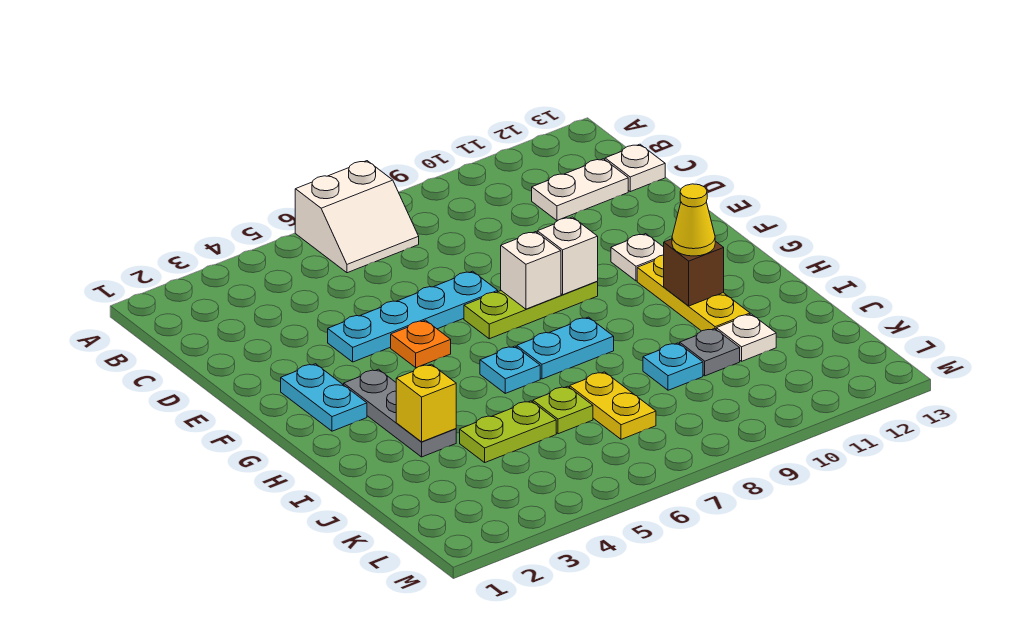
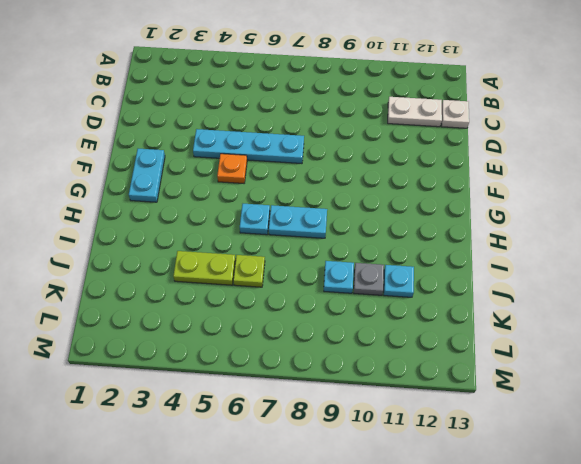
cyan plate J11 level 1 -> white plate J11 level 1
none -> white slope A6:B7 level 1 top A
none -> lime plate F7:F9 level 1
none -> white plate F11 level 1

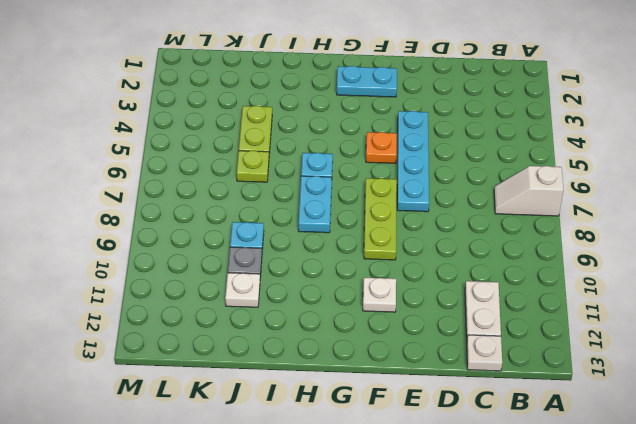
white slope A7:B7 level 1 top A -> white slope A6:B7 level 1 top A
none -> grey plate G3:I3 level 1
none -> yellow plate G11:I11 level 1
none -> yellow plate J7:K7 level 1

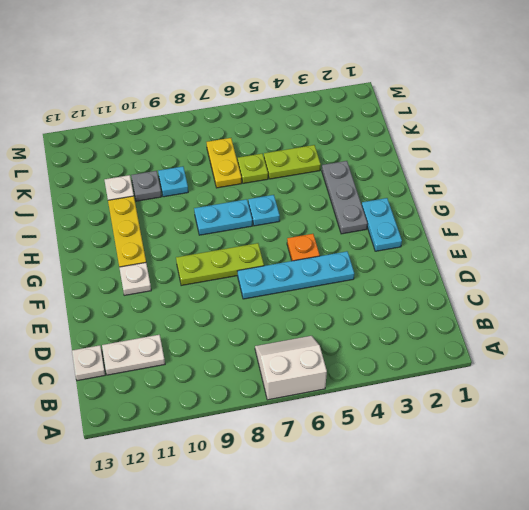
none -> white brick F8 level 2
none -> white brick F9 level 2
none -> brown brick H11 level 2

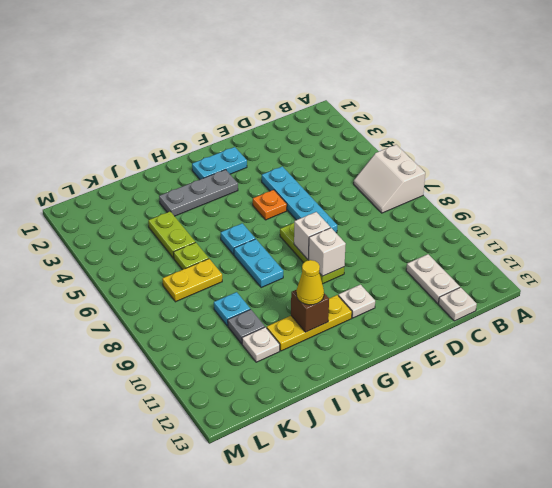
none -> yellow brick I3 level 2

